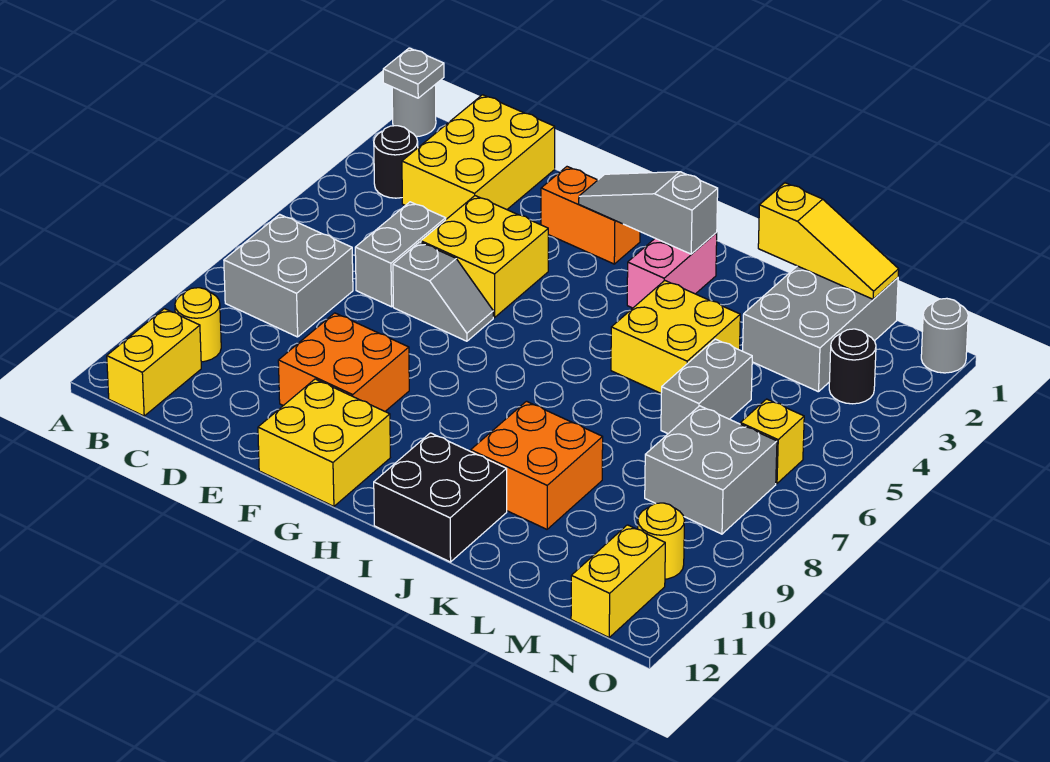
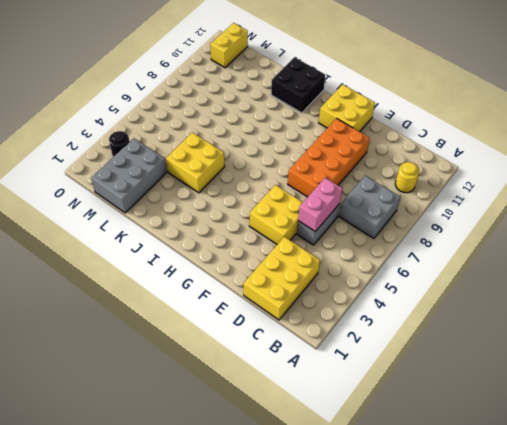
pink brick D5:D6 level 2 -> pink brick I2:I3 level 1
orange brick E7:F10 level 1 -> orange brick E9:F10 level 1
none -> grey round brick A1 level 1
none -> black round brick B3 level 1
none -> yellow brick B11:B12 level 1

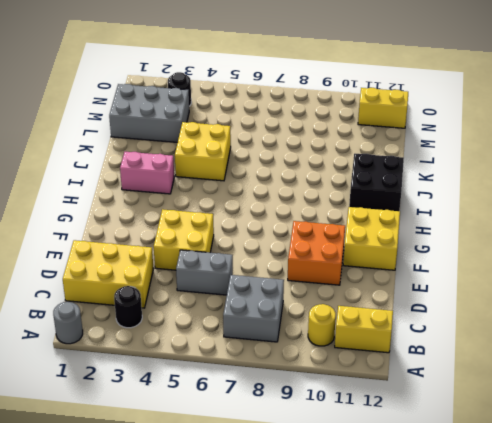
none -> grey slope E6:F6 level 1 top E
none -> orange brick F2:G2 level 1
none -> orange brick J9:K10 level 1

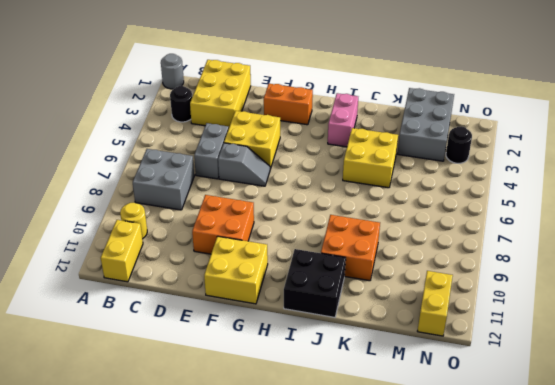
none -> grey brick L5:L6 level 1
none -> grey brick M7:N8 level 1
none -> yellow brick N6 level 1

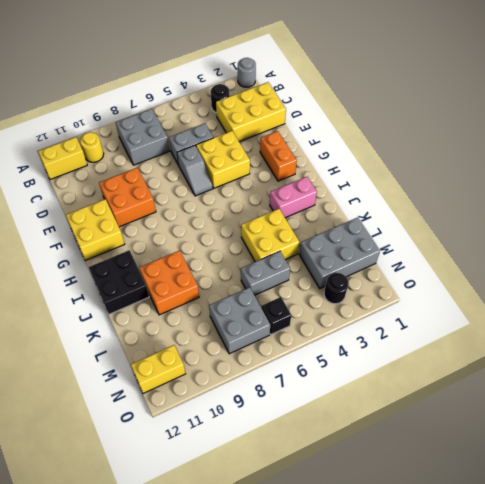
black brick N6 level 1 -> yellow brick N6 level 1
none -> yellow round brick N10 level 1
none -> grey round brick O1 level 1
none -> grey plate A1 level 2

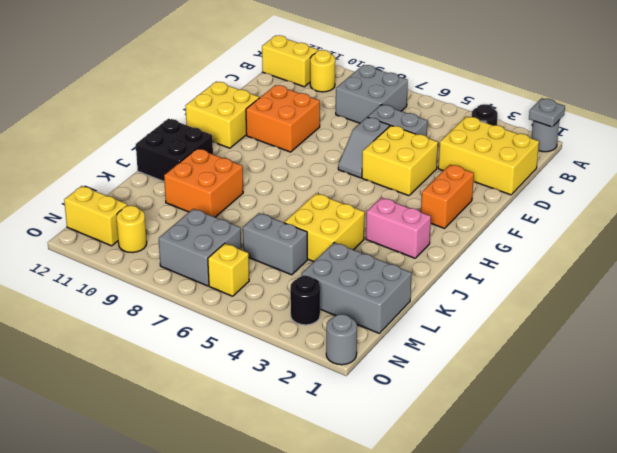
none -> grey slope G2:I2 level 2 top I
none -> yellow slope K1:M1 level 2 top K

